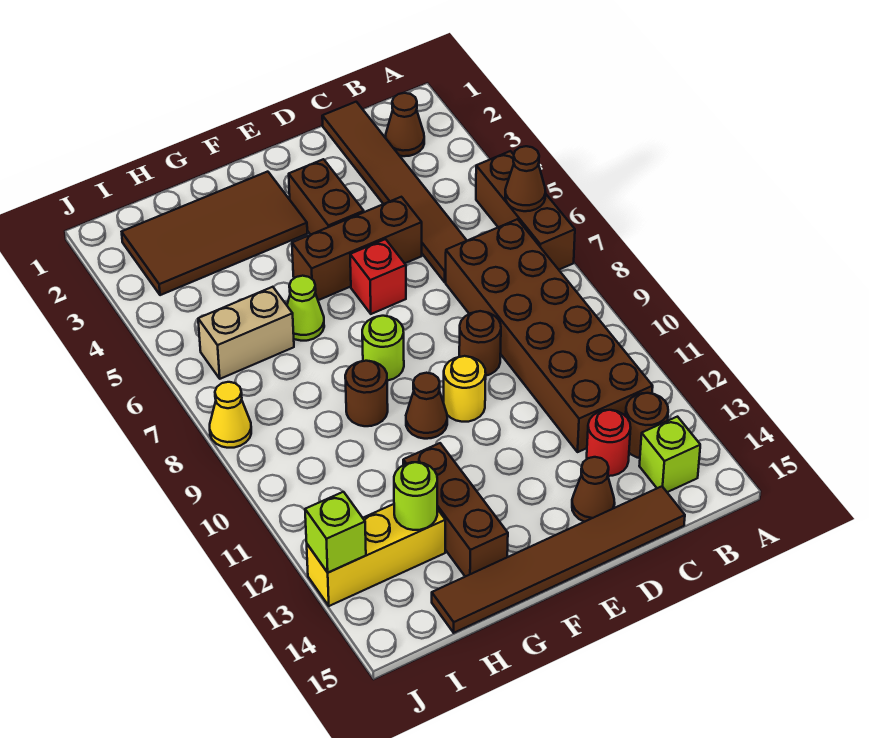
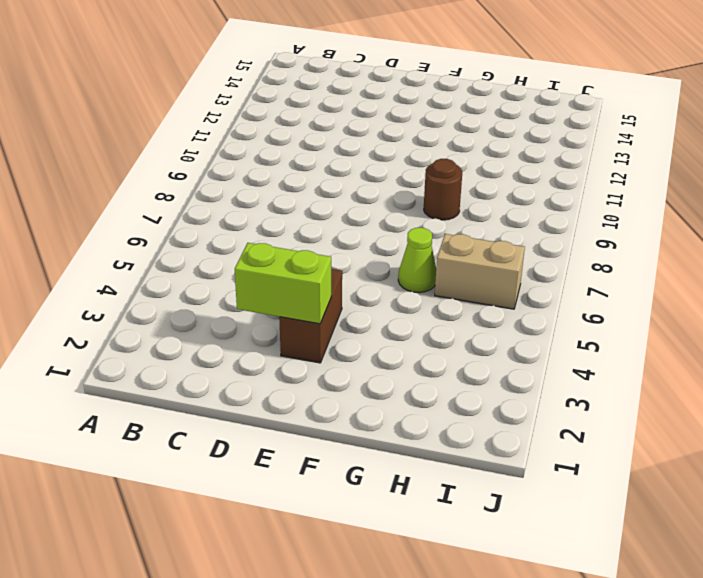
lime brick D3:E3 level 2 -> none
none -> brown brick A5:A7 level 1
none -> brown cone B2 level 1
none -> brown brick B7:C12 level 1

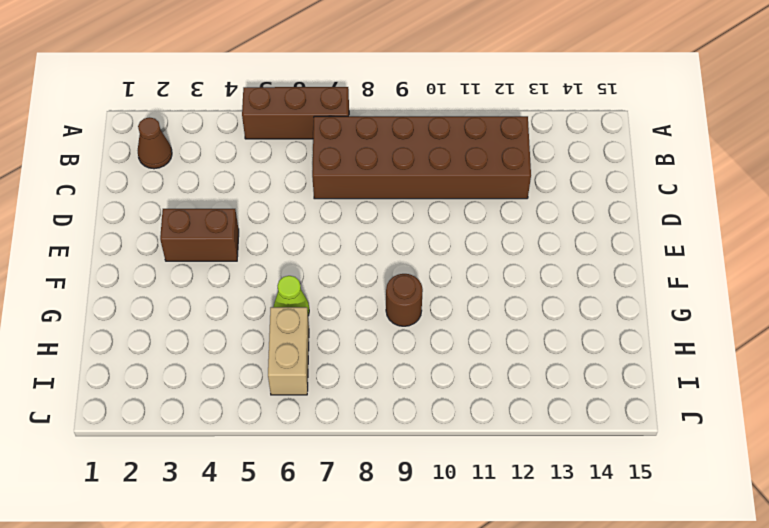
none -> brown round brick B13 level 1
none -> lime brick B14 level 1
none -> brown tile C1:C6 level 1

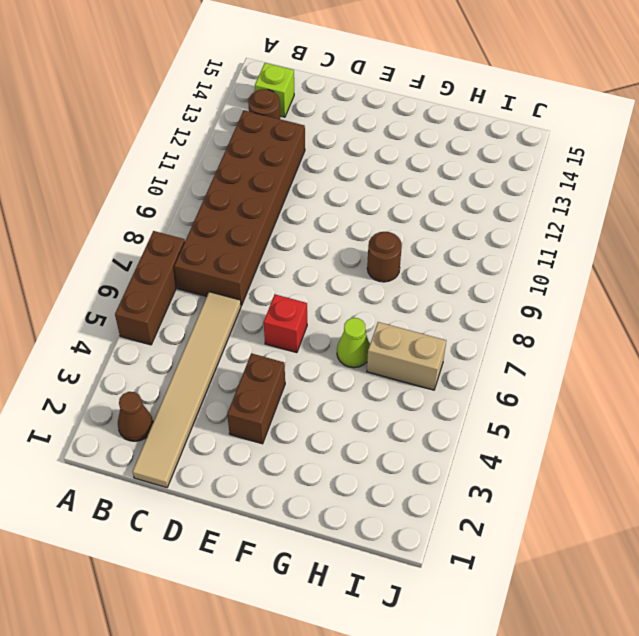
tan tile C1:C6 level 1 -> brown tile C1:C6 level 1
none -> red round brick C13 level 1
none -> brown tile C15:H15 level 1
none -> brown brick D5:F5 level 1

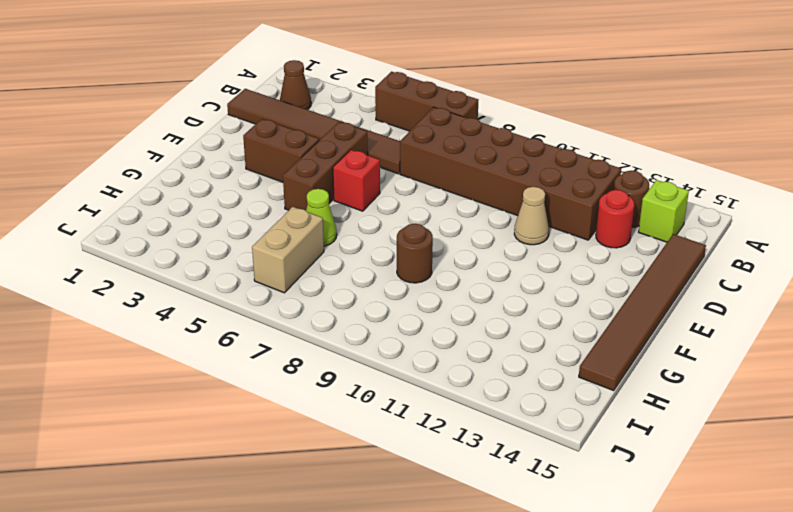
tan cone D11 level 1 -> none
none -> brown round brick D9 level 1
none -> brown cone D14 level 1
none -> yellow round brick E10 level 1

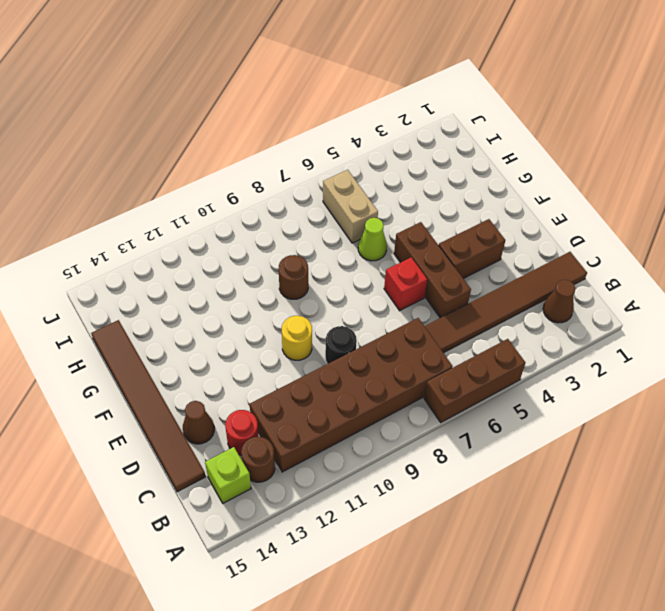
black round brick D9 level 1 -> brown round brick D9 level 1
none -> brown tile F2:I3 level 1
none -> lime round brick F8 level 1
none -> brown cone F10 level 1

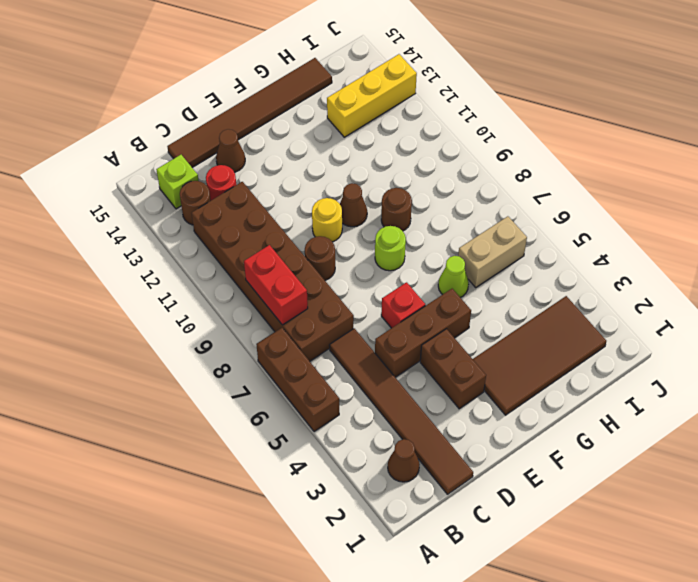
red brick B8:B9 level 2 -> none
none -> brown brick G12:G14 level 1
none -> yellow cone J8 level 1
none -> brown cone A6 level 2

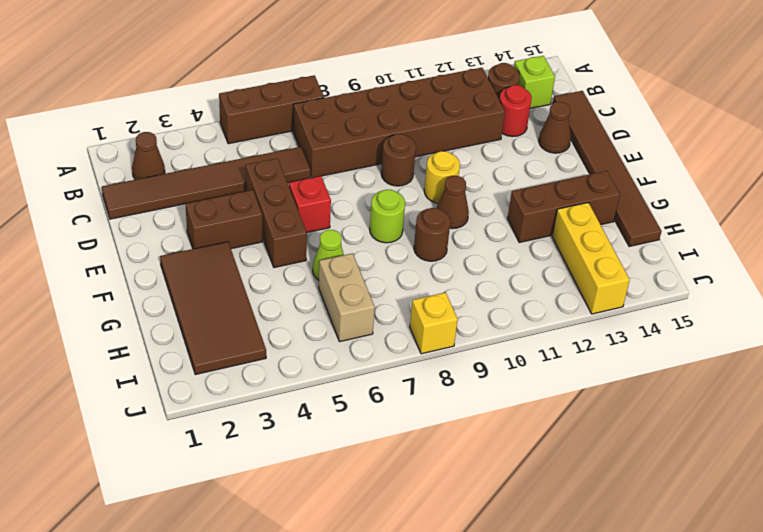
yellow brick J8 level 1 -> yellow cone J8 level 1
none -> brown cone A6 level 2
none -> lime round brick H13 level 2
none -> lime brick J13 level 2

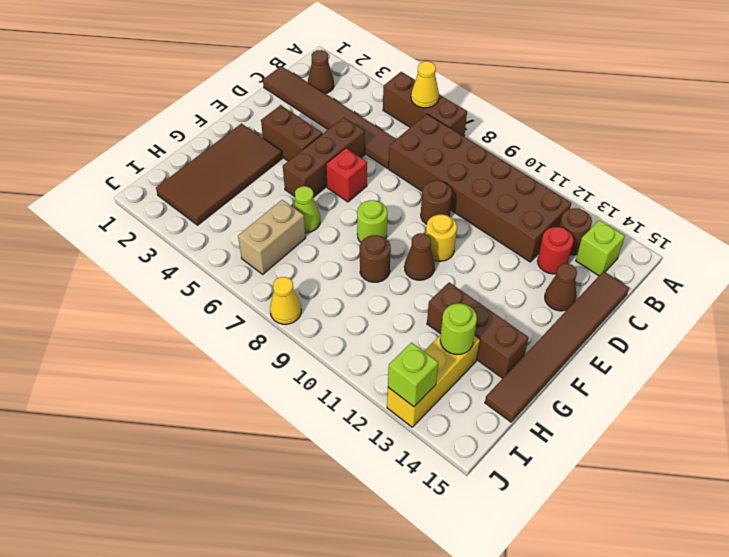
yellow cone A6 level 2 -> brown cone A6 level 2

